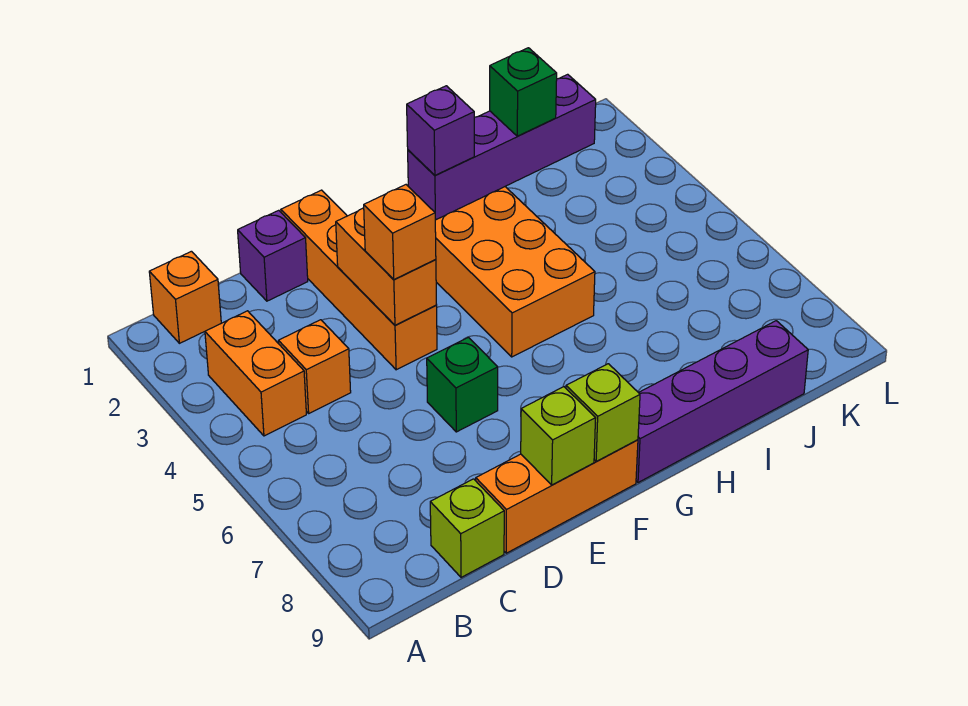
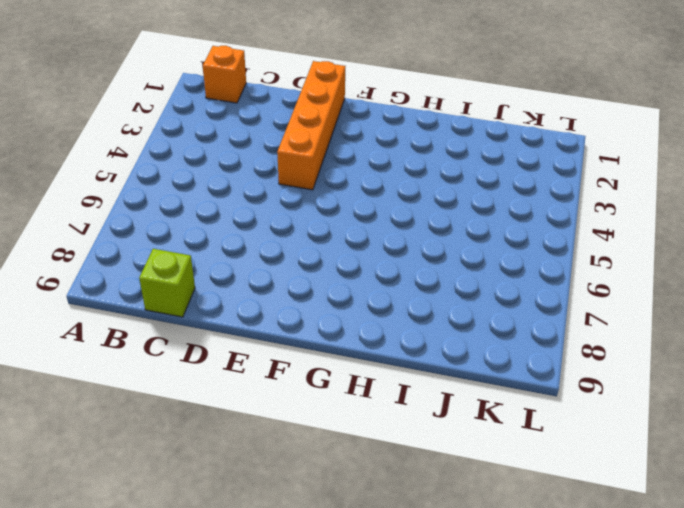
none -> orange brick B3:B4 level 1
none -> orange brick C4 level 1
none -> purple brick D1 level 1

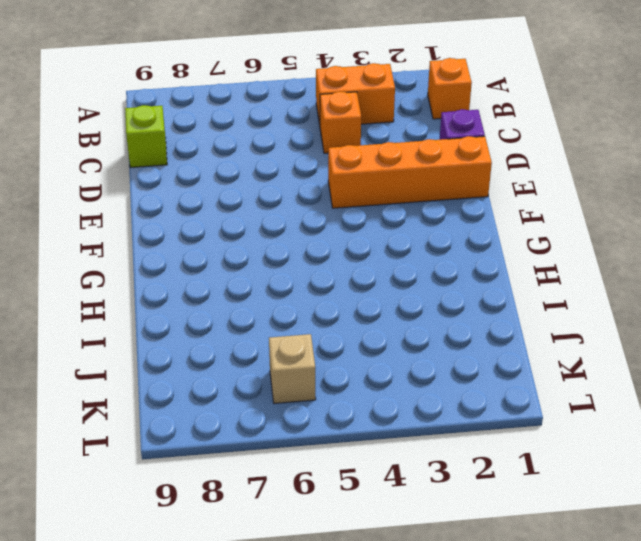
tan brick K6 level 1 -> none
none -> orange brick D9:F9 level 1
none -> green brick E6 level 1
none -> orange brick G3:H5 level 1

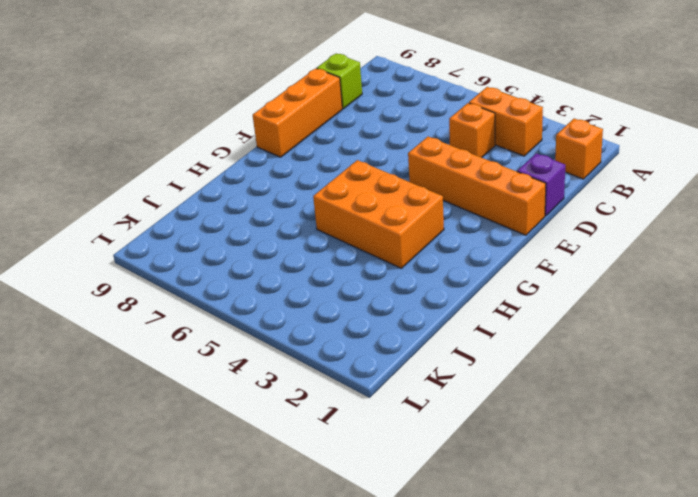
none -> green brick E6 level 1
none -> purple brick G9:J9 level 1
none -> purple brick H1:K1 level 1

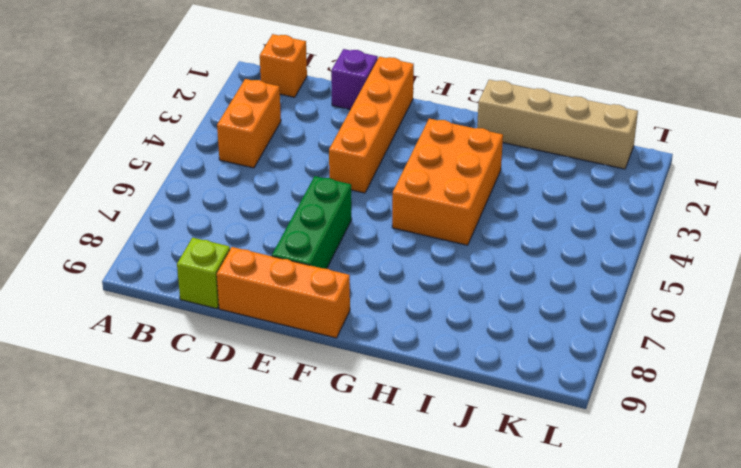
green brick E6:E8 level 1 -> green brick E6 level 1
tan brick H1:K1 level 1 -> purple brick H1:K1 level 1
none -> orange brick C4 level 1
none -> purple brick G9:J9 level 1
none -> orange brick E3:E4 level 2

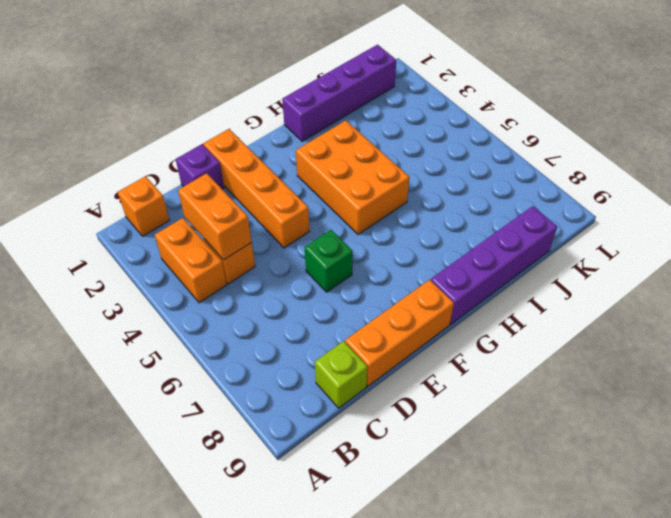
orange brick C3:C4 level 2 -> orange brick E3:E4 level 2
none -> lime brick E9 level 2
none -> lime brick F9 level 2
none -> purple brick H1 level 2

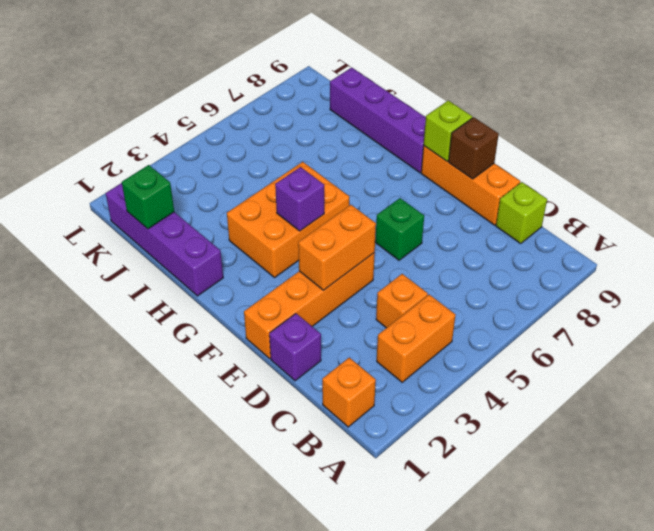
brown brick E9 level 2 -> lime brick E9 level 2
purple brick G4 level 2 -> purple brick H1 level 2
none -> orange brick E4 level 3

